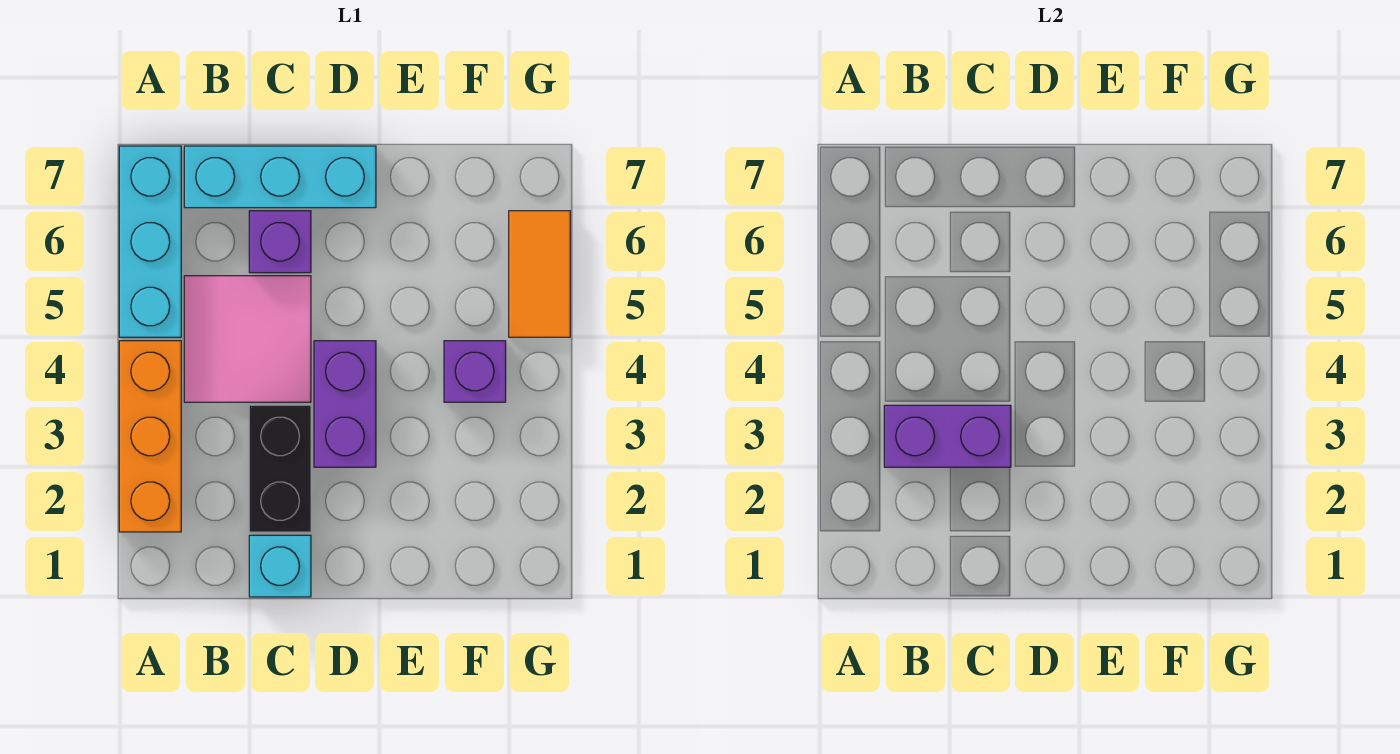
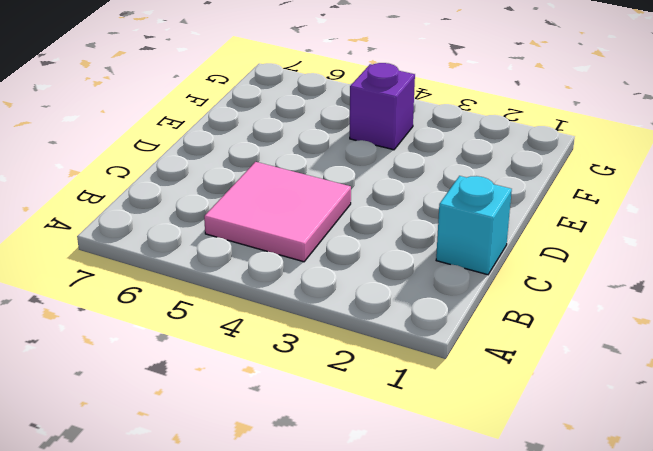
none -> orange brick A2:A4 level 1
none -> cyan brick A5:A7 level 1

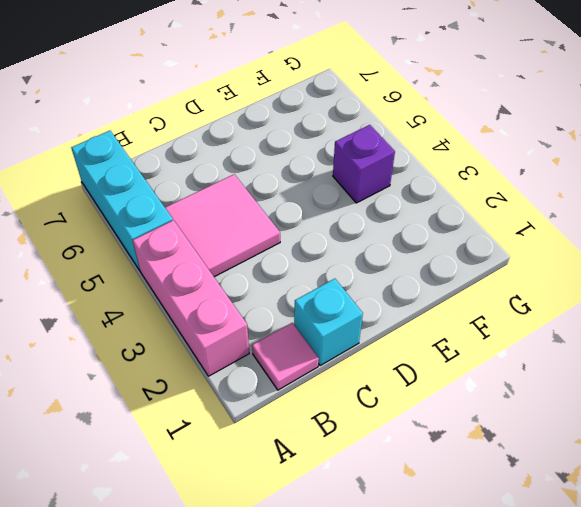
pink brick A2:A4 level 1 -> orange brick A2:A4 level 1
pink tile B1 level 1 -> none
none -> cyan brick B7:D7 level 1
none -> black brick C2:C3 level 1

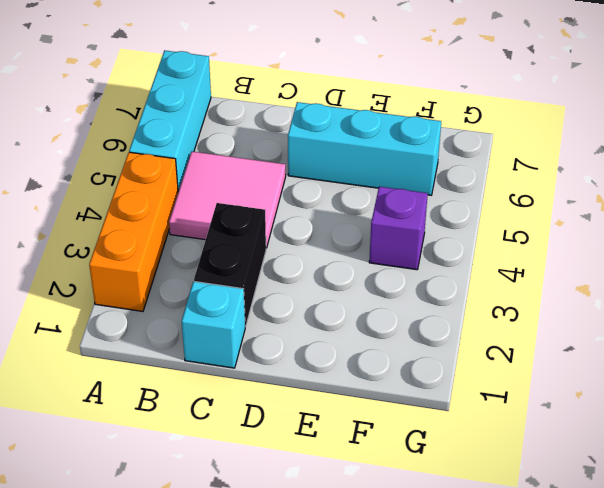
cyan brick D6:F6 level 1 -> cyan brick B7:D7 level 1
none -> purple brick C6 level 1
none -> purple brick D3:D4 level 1

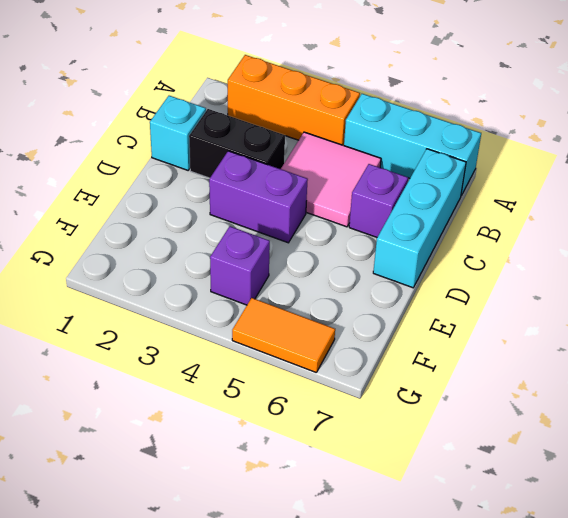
none -> purple brick B3:C3 level 2

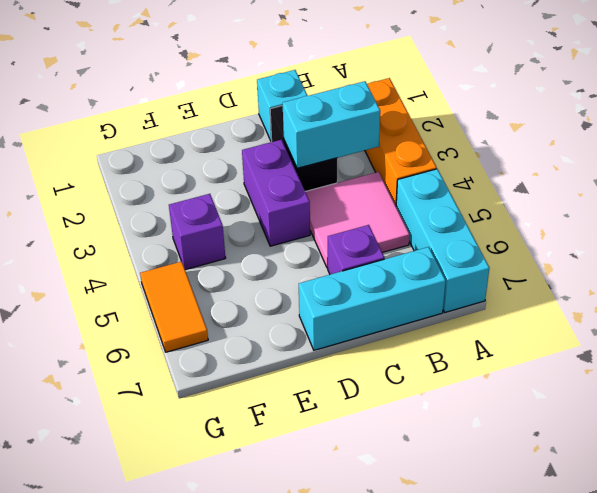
cyan brick B3:C3 level 2 -> purple brick B3:C3 level 2

